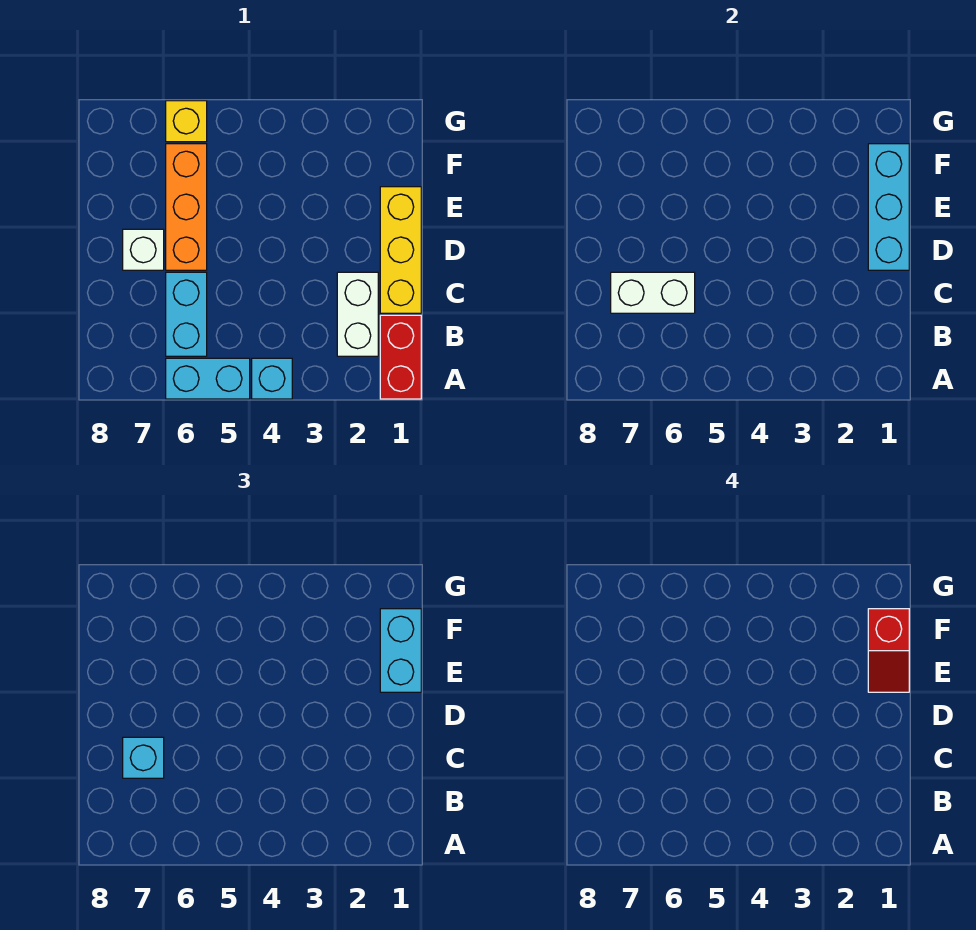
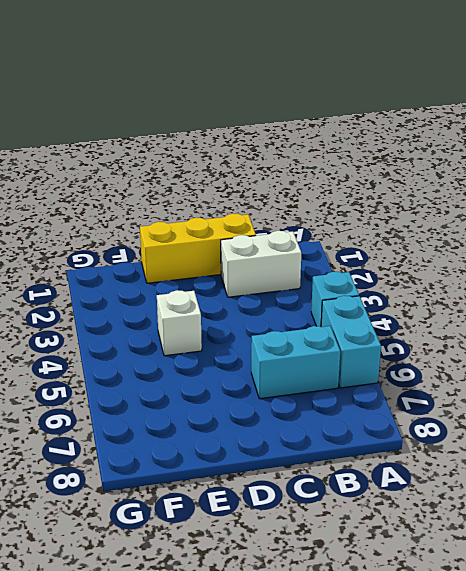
white brick E4 level 1 -> white brick D7 level 1
none -> red brick A1:B1 level 1
none -> orange brick D6:F6 level 1
none -> yellow brick G6 level 1

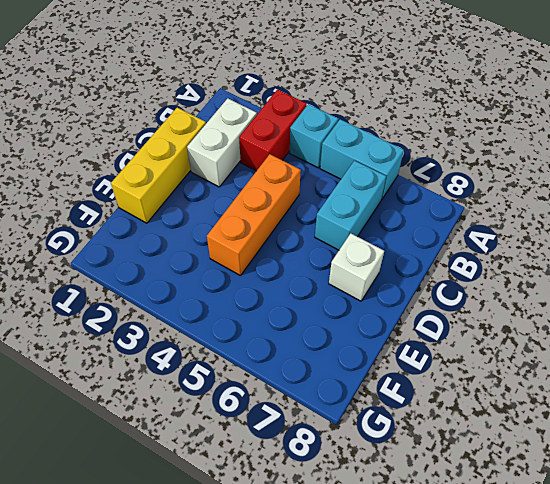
red brick A3:B3 level 1 -> red brick A1:B1 level 1
orange brick C4:E4 level 1 -> orange brick D6:F6 level 1
none -> yellow brick G6 level 1
none -> white brick C6:C7 level 2
none -> cyan brick D1:F1 level 2

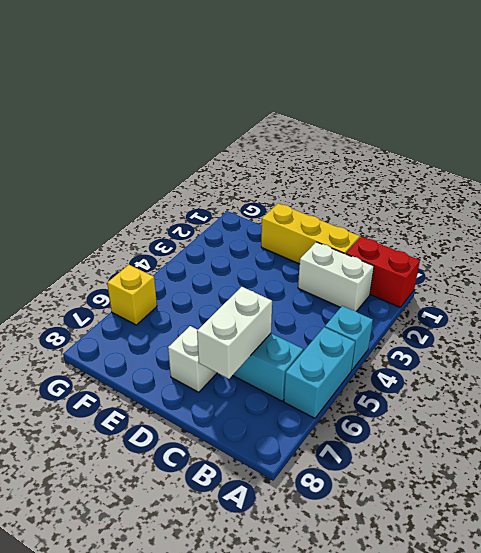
none -> orange brick D6:F6 level 1
none -> cyan brick D1:F1 level 2
none -> cyan brick C7 level 3

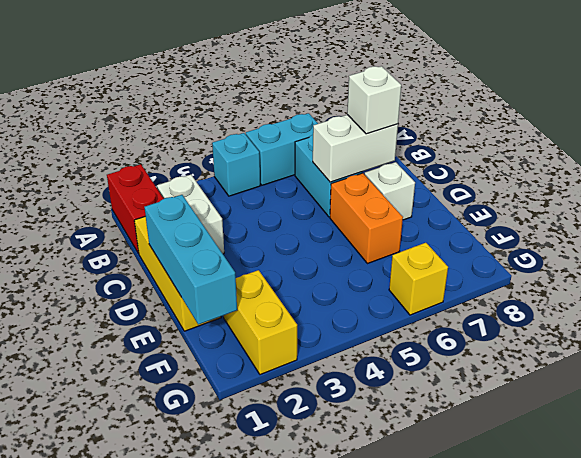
white brick C7 level 3 -> cyan brick C7 level 3
orange brick D6:E6 level 1 -> orange brick D6:F6 level 1
yellow brick F2:G2 level 1 -> none
none -> cyan brick E1:F1 level 3
none -> red slope E1:F1 level 4 top F

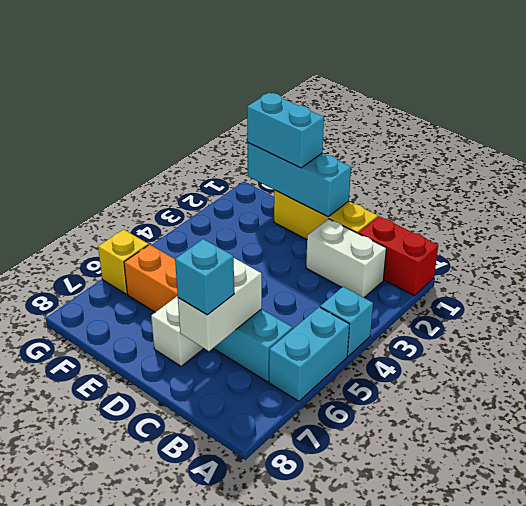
none -> red slope E1:F1 level 4 top F

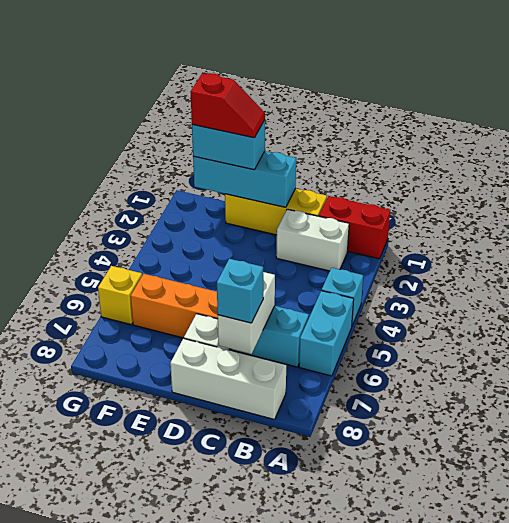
white brick B8:D8 level 1 -> none

